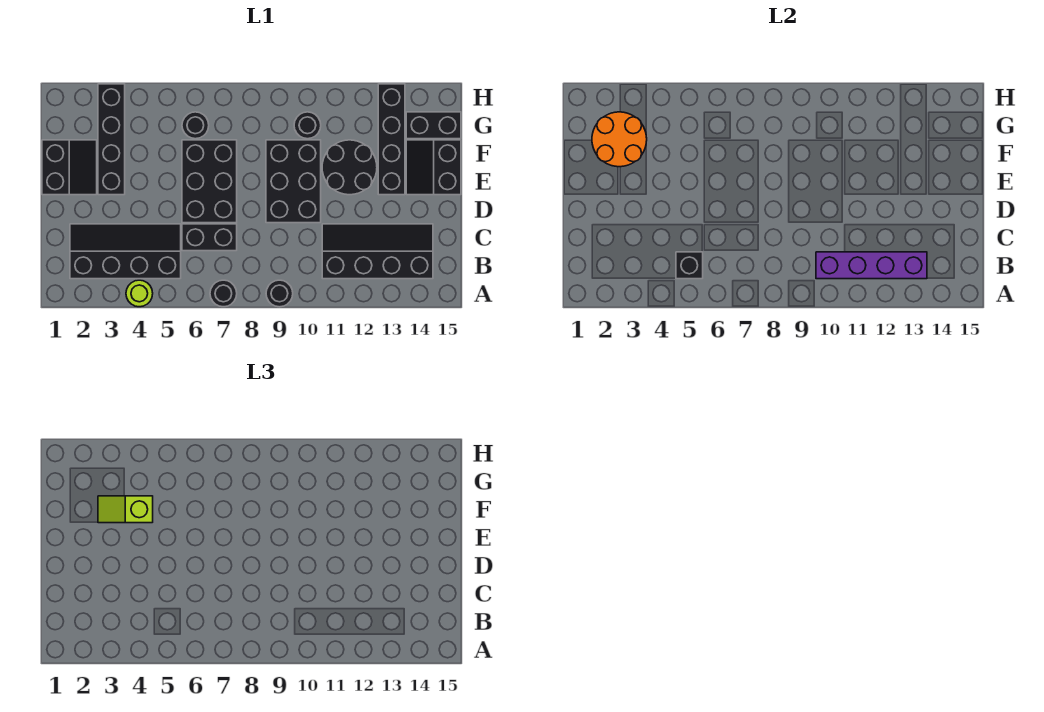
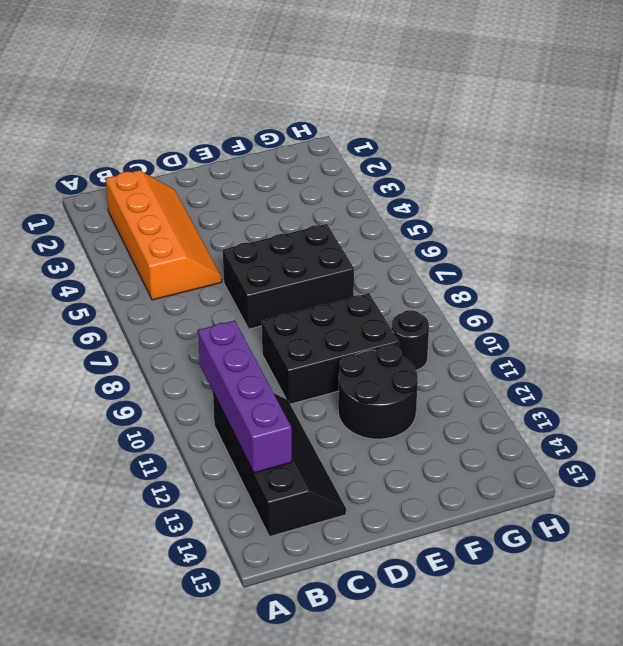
orange slope B2:C5 level 1 top B -> black slope B2:C5 level 1 top B
none -> lime round brick A4 level 1
none -> black round brick A7 level 1
none -> black round brick A9 level 1

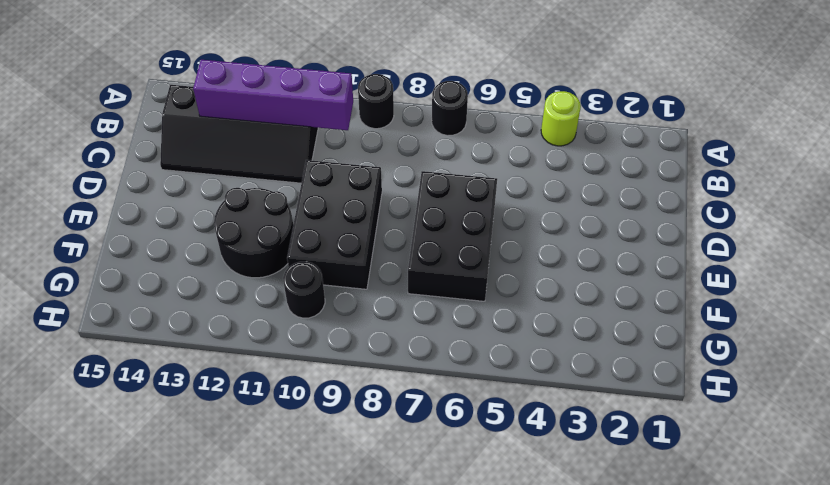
none -> black slope B2:C5 level 1 top B
none -> black brick C6:C7 level 1
none -> black slope E1:F2 level 1 top 1

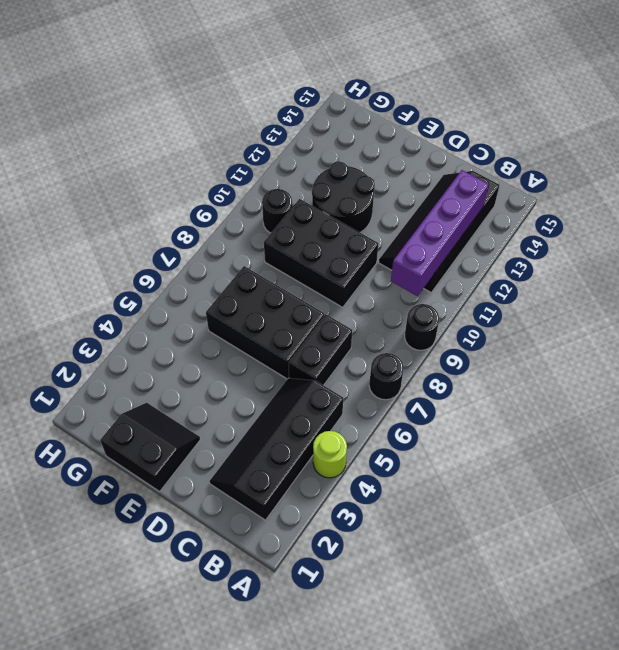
none -> black brick E3:H3 level 1
none -> black brick E13:H13 level 1
none -> black slope E14:F15 level 1 top 15

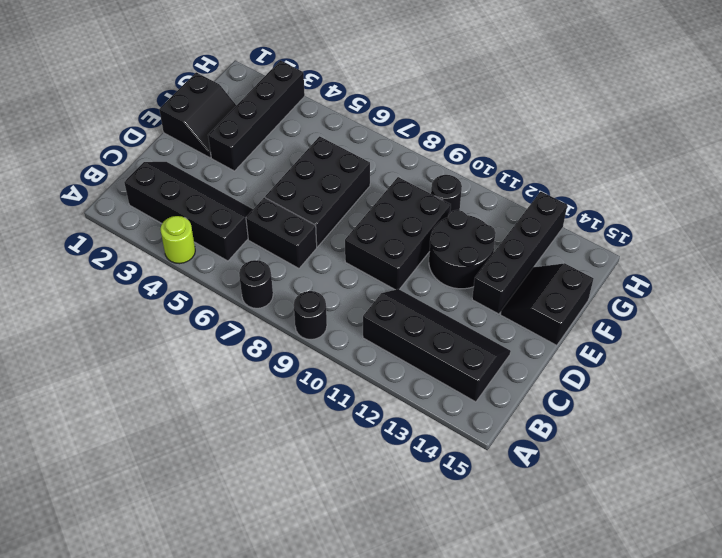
none -> black round brick G6 level 1
none -> black brick G14:G15 level 1
none -> black brick B5 level 2

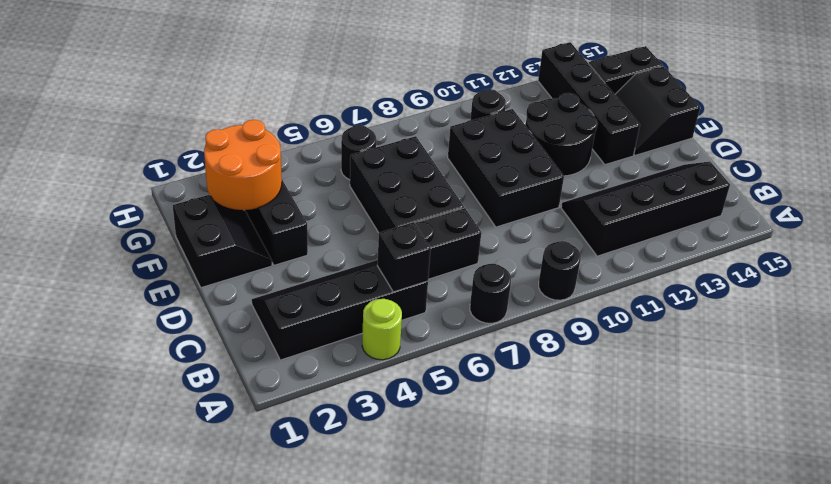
none -> purple brick B10:B13 level 2
none -> lime slope F3:F4 level 3 top 4

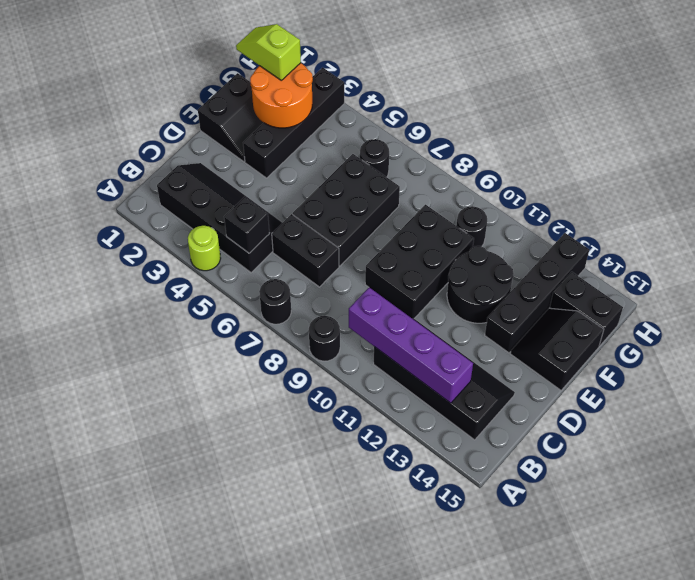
lime slope G1:G2 level 3 top 2 -> lime slope F3:F4 level 3 top 4

